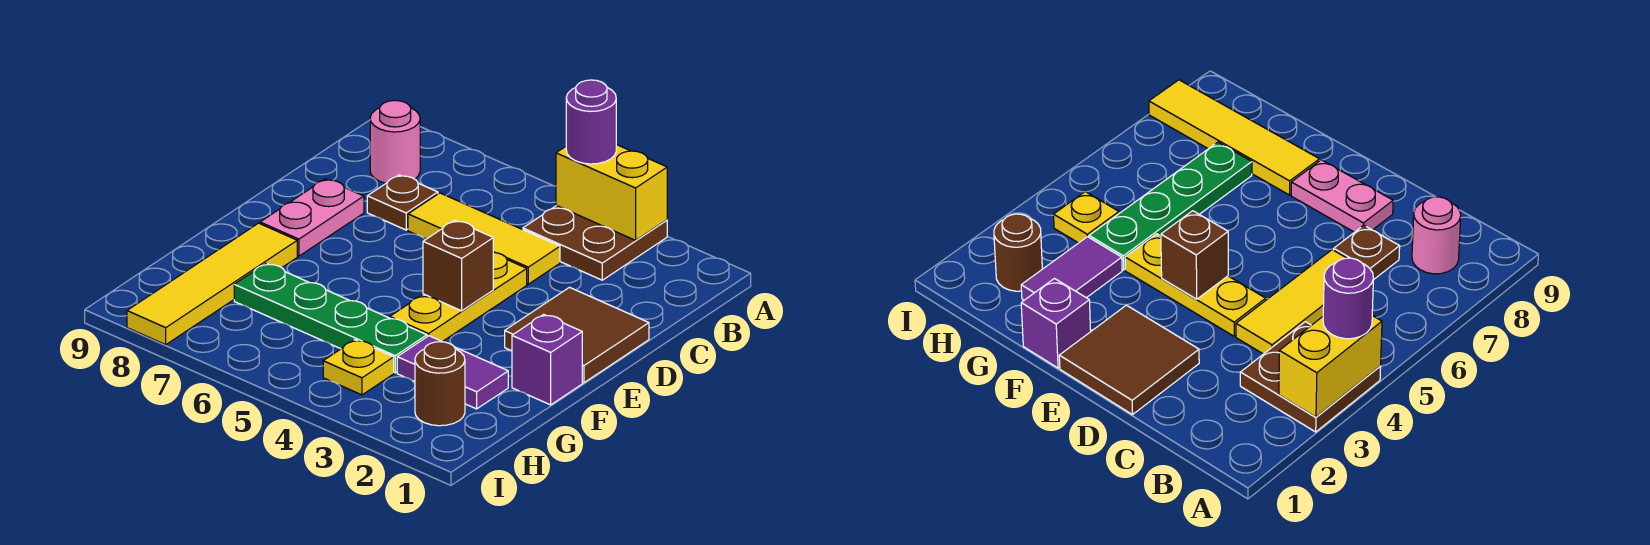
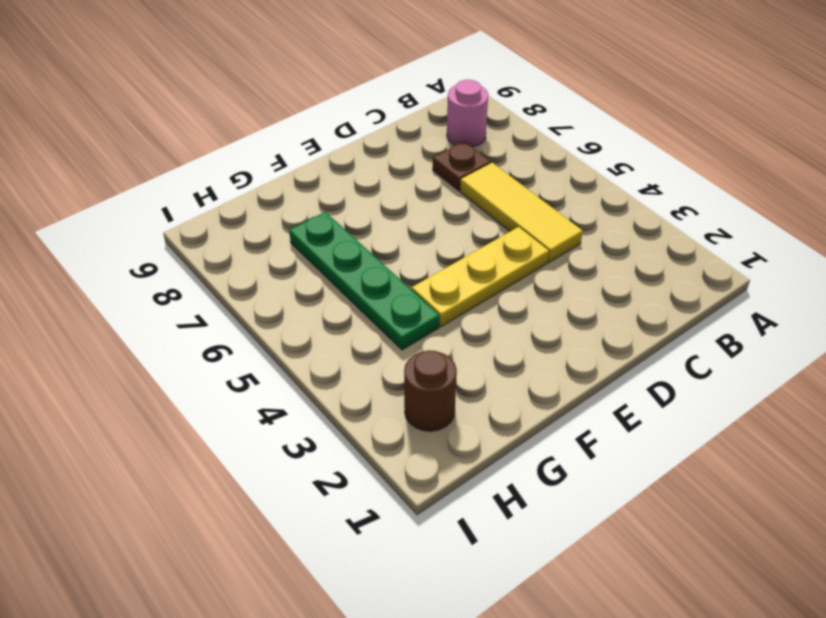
none -> brown plate A3:B4 level 1
none -> brown tile D1:E2 level 1
none -> pink plate D8:E8 level 1

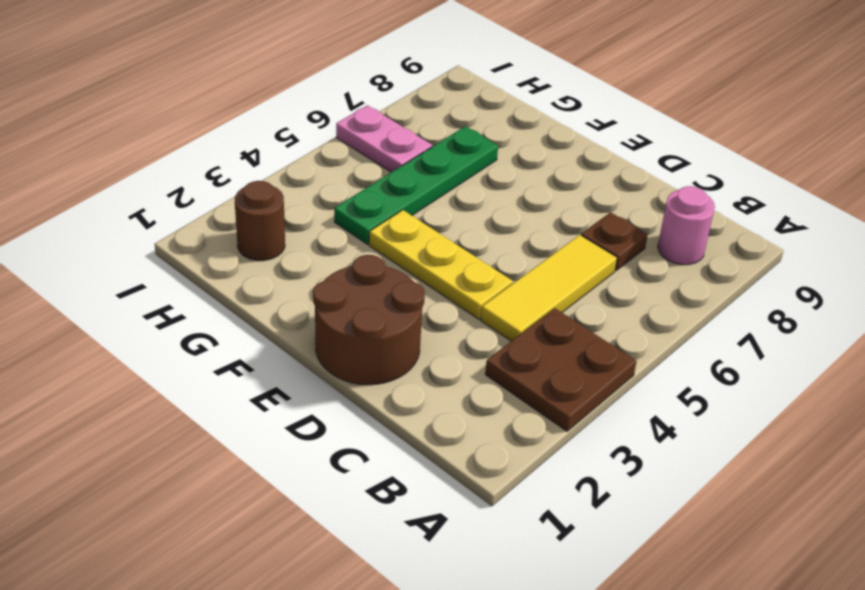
brown round brick D1:E2 level 1 -> brown tile D1:E2 level 1
pink plate H6:I6 level 1 -> pink plate D8:E8 level 1
none -> purple brick F1 level 1
none -> yellow tile F8:I8 level 1
none -> purple tile G2:G3 level 1

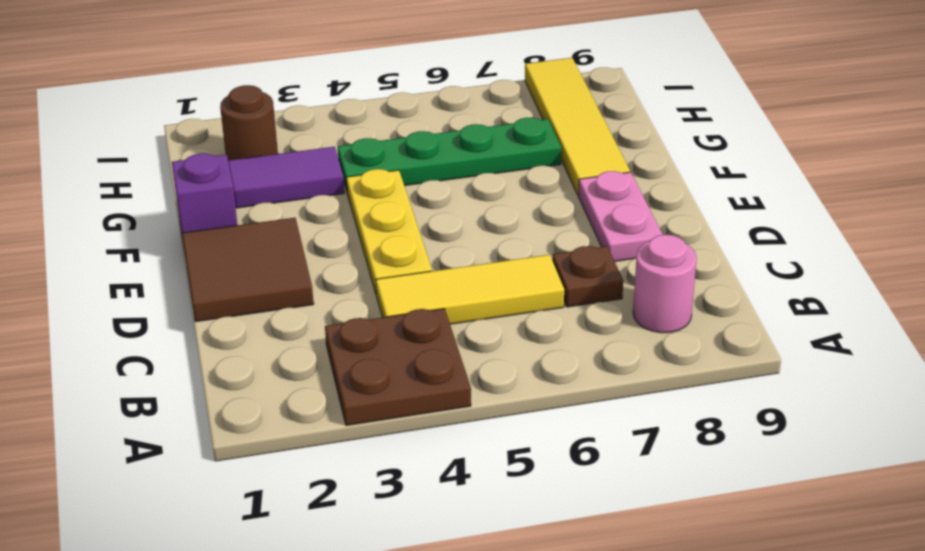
none -> yellow plate H4 level 1
none -> yellow brick A3:A4 level 2
none -> brown brick E4 level 2

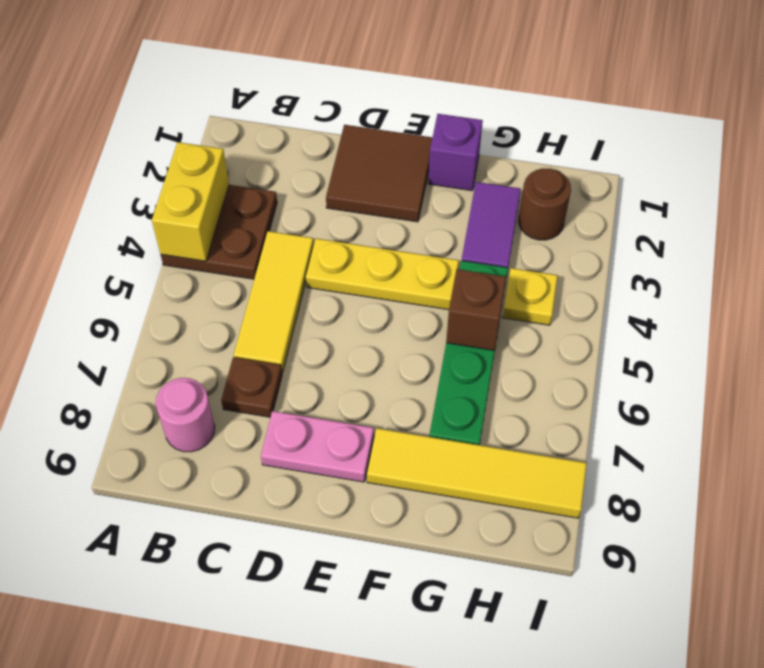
brown brick G5 level 2 -> brown brick E4 level 2
none -> purple round brick A4 level 3

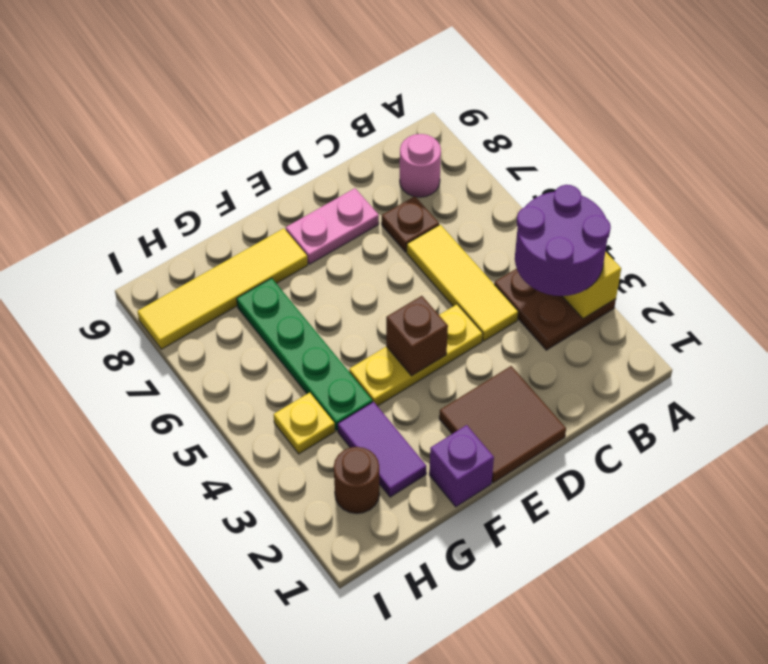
purple round brick A3:B4 level 3 -> purple round brick A4 level 3

